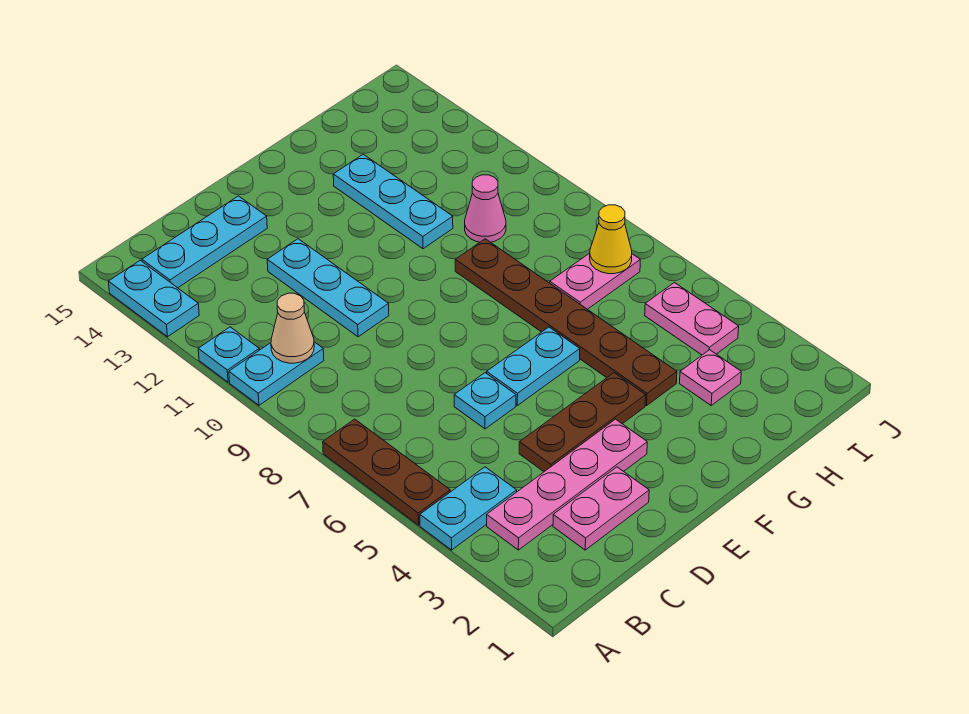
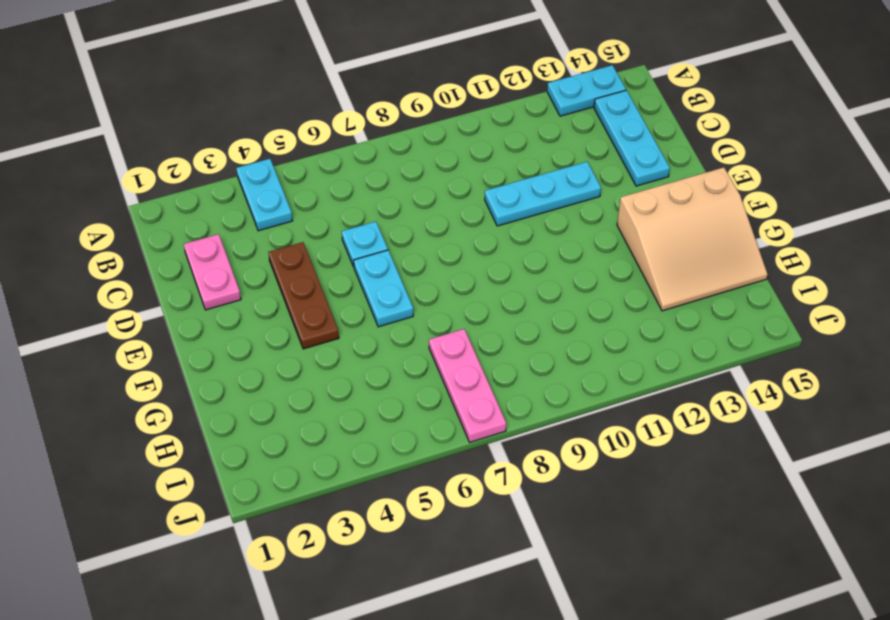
tan slope F13:H15 level 1 top F -> cyan plate G11:G13 level 1
pink plate H7:J7 level 1 -> pink plate H7:I7 level 1
none -> brown plate A5:A7 level 1
none -> cyan plate A10:B10 level 1
none -> cyan plate A11 level 1

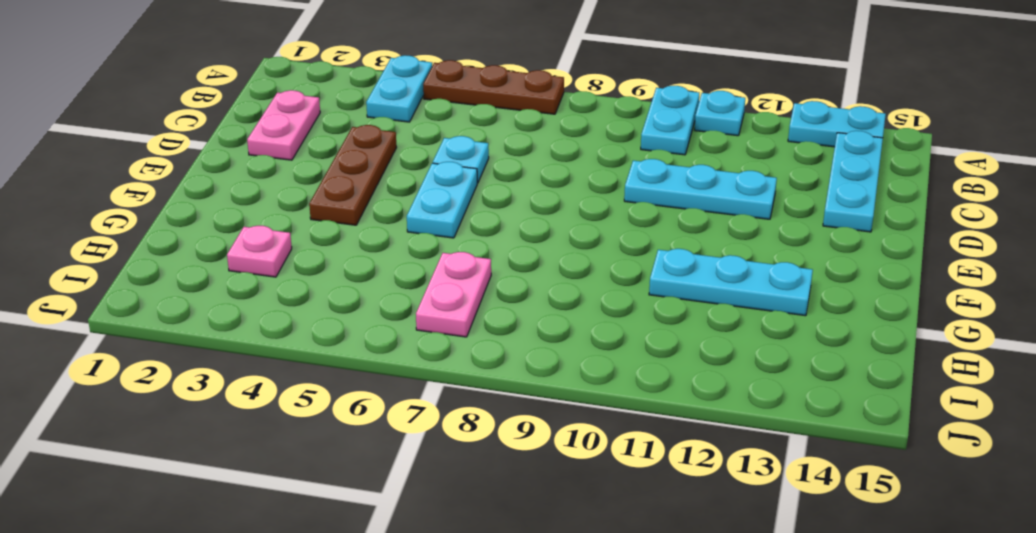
none -> pink plate B3:E3 level 1
none -> brown plate G4:G9 level 1
none -> pink cone H10 level 1

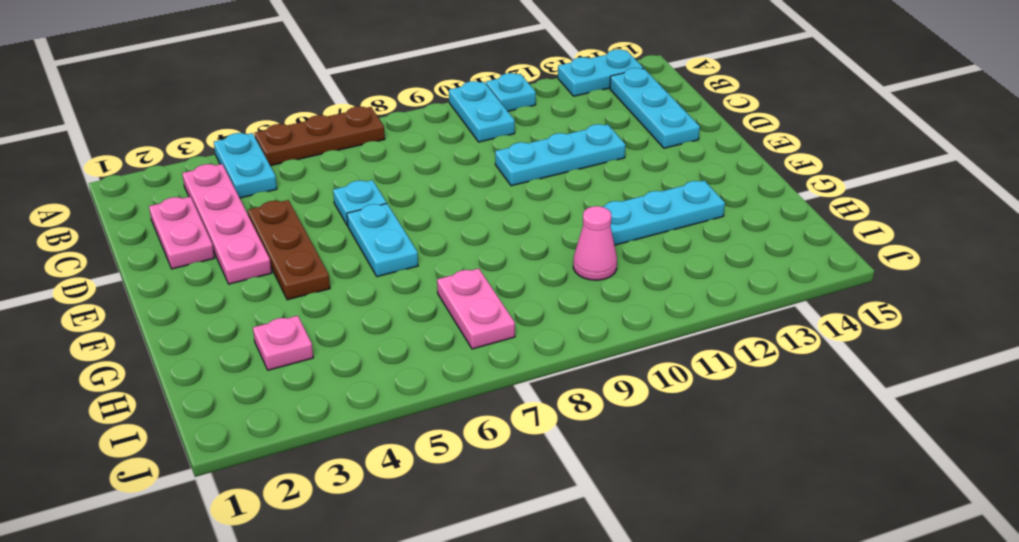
none -> brown plate G4:G9 level 1
none -> pink plate I4:I5 level 1
none -> tan cone B10 level 2

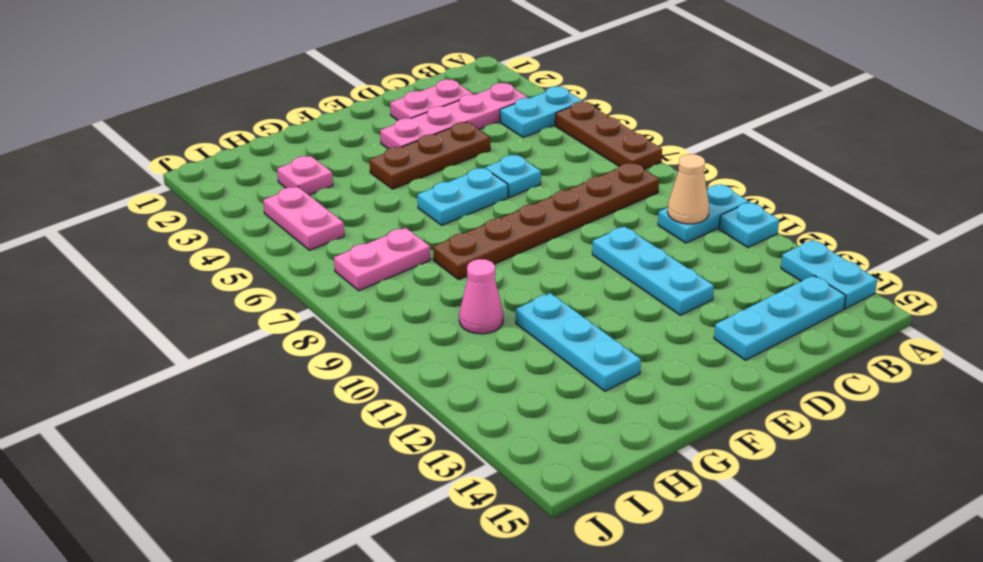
brown plate B8:G8 level 1 -> brown plate G4:G9 level 1
none -> yellow cone I7 level 2

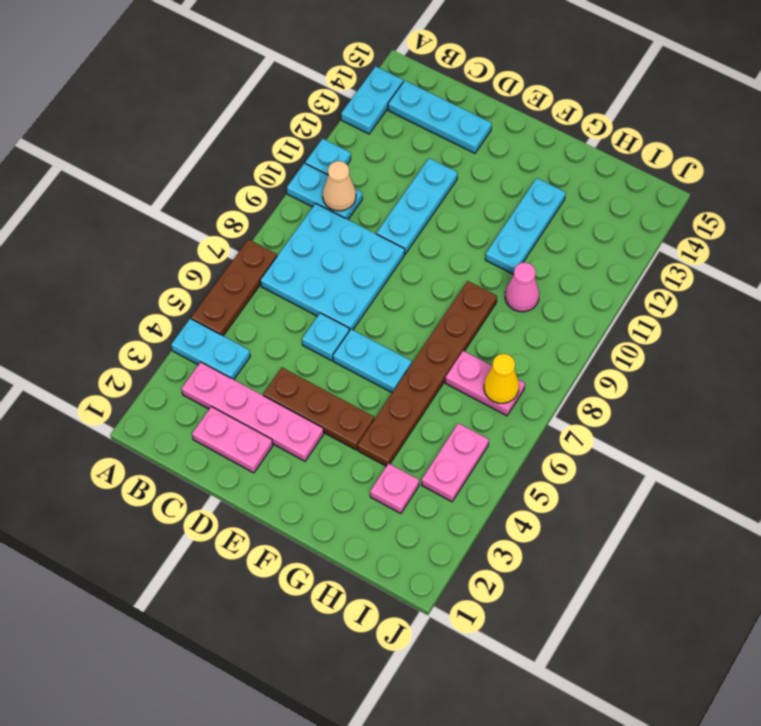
cyan plate B7:D9 level 1 -> none

